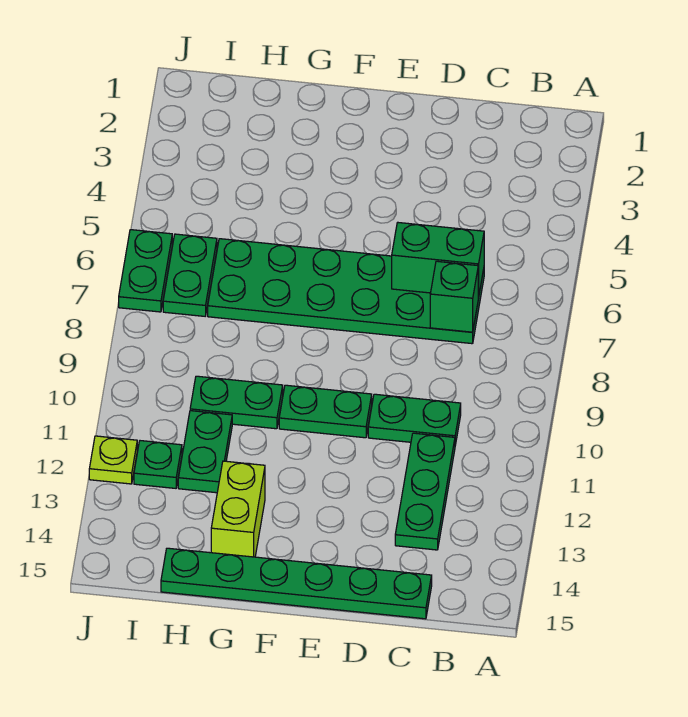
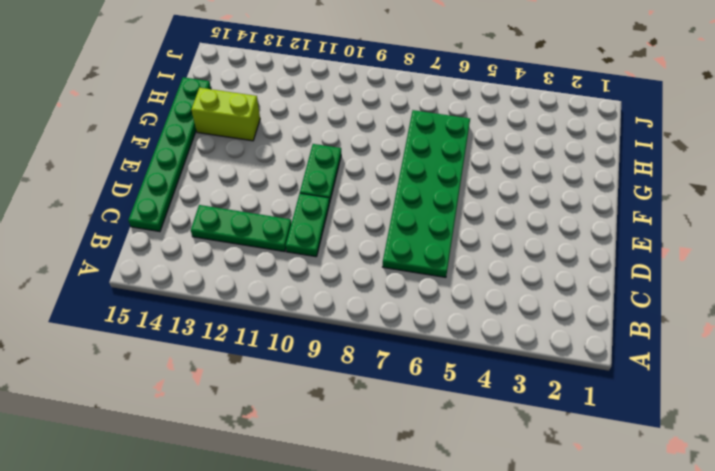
none -> green plate G10:H10 level 1
none -> green plate H11:H12 level 1
none -> green plate I6:I7 level 1

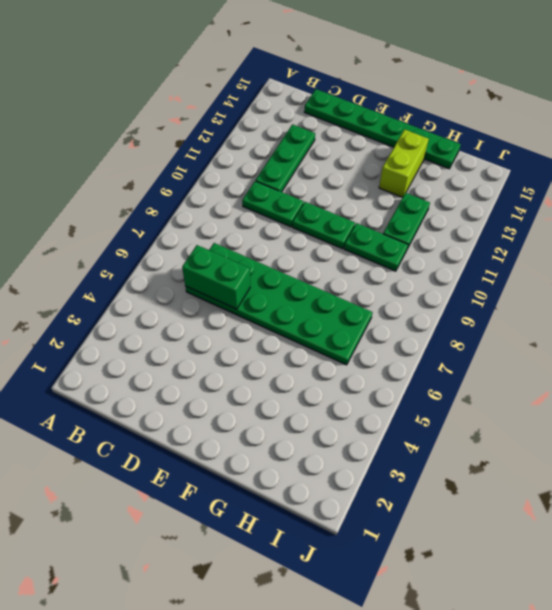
none -> green plate I6:I7 level 1
none -> green plate I12 level 1
none -> green plate J6:J7 level 1

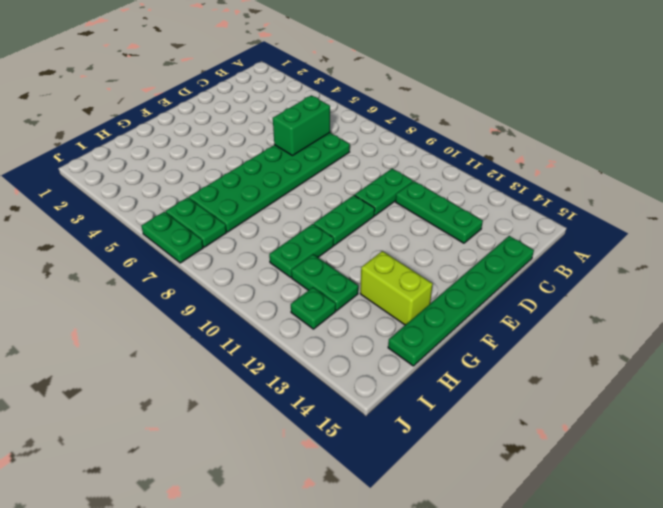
none -> lime plate J12 level 1
none -> green brick C7 level 2

